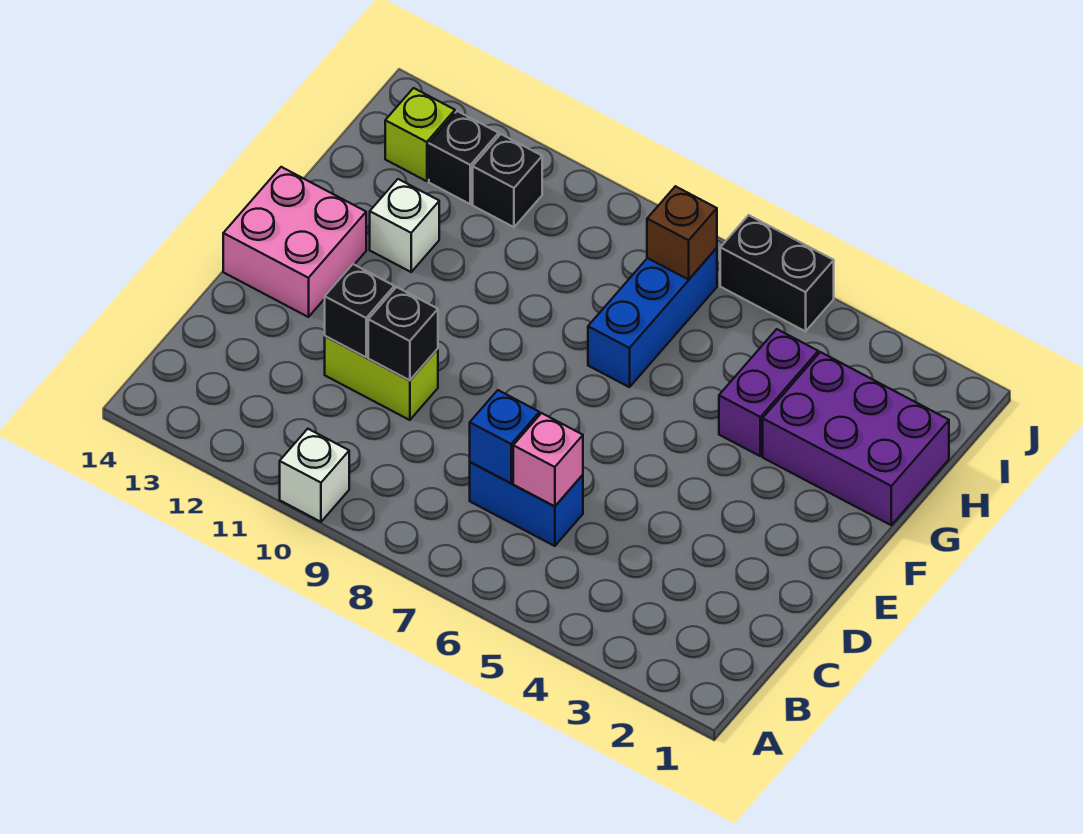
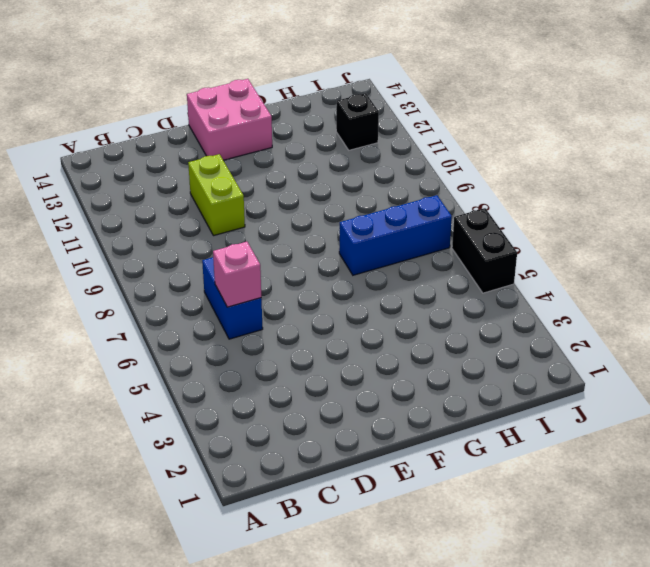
none -> white brick A10 level 1
none -> purple brick G1:H3 level 1
none -> purple brick G4:H4 level 1

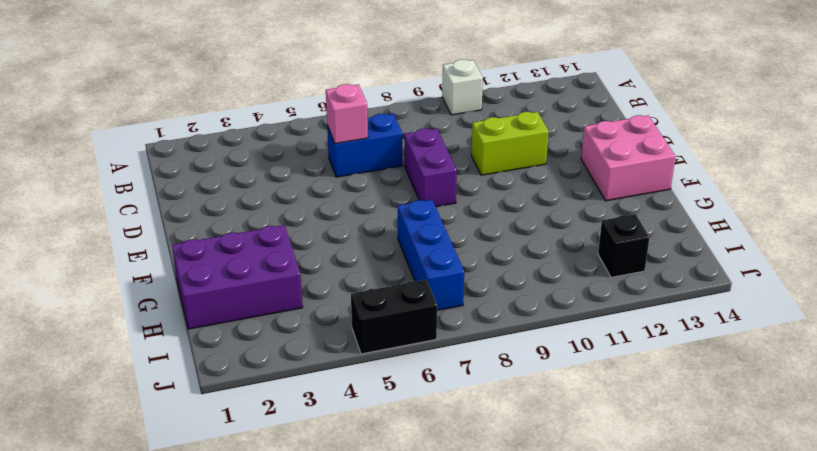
purple brick D8:E8 level 1 -> purple brick G4:H4 level 1
none -> white brick G12 level 1
none -> black brick I11 level 1
none -> lime brick I13 level 1

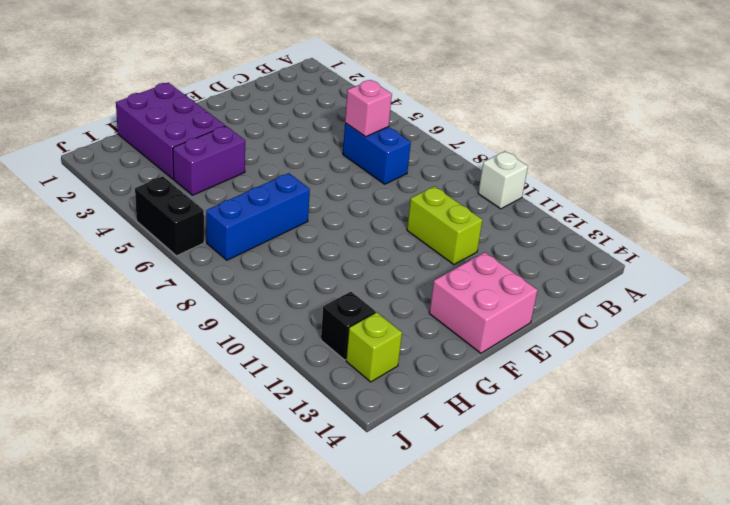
none -> white brick G12 level 1
none -> black brick I11 level 1
none -> blue brick C7 level 2

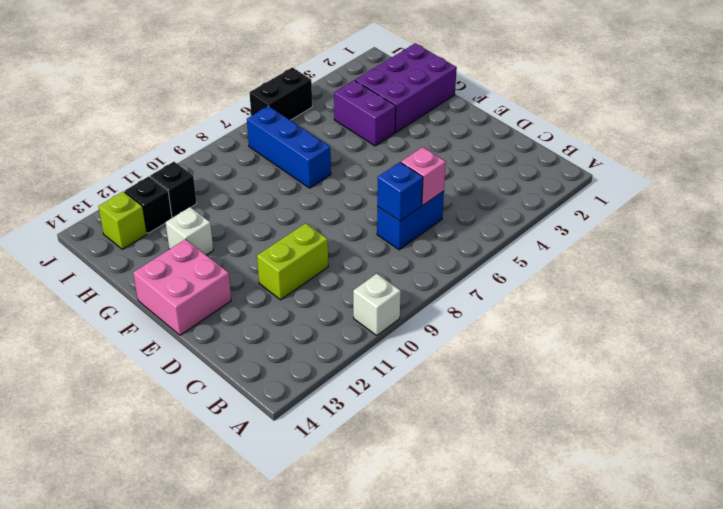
none -> black brick D10 level 2
none -> black brick D11 level 2
none -> brown brick I7 level 2

